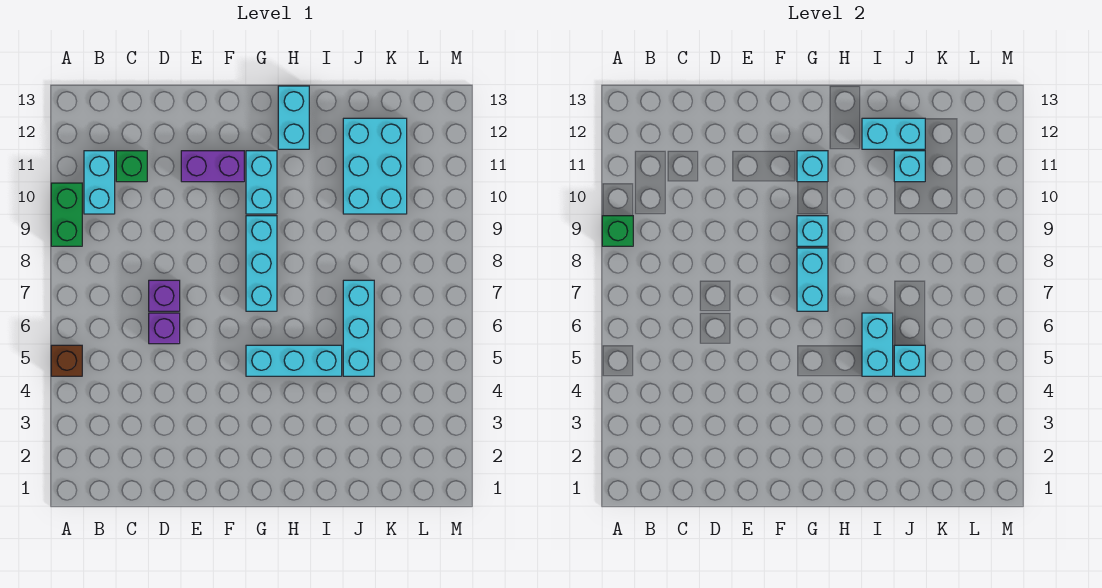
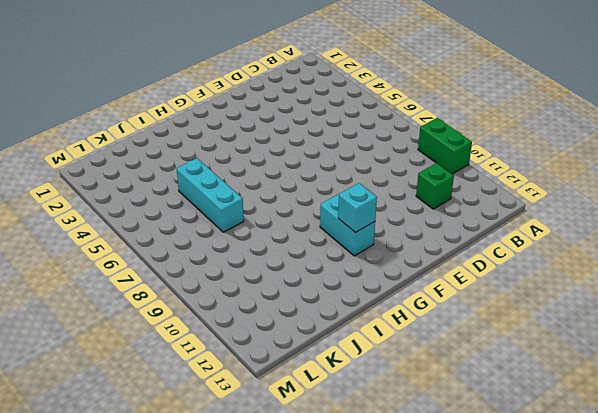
none -> brown brick A5 level 1
none -> cyan brick B10:B11 level 1
none -> purple brick D6 level 1

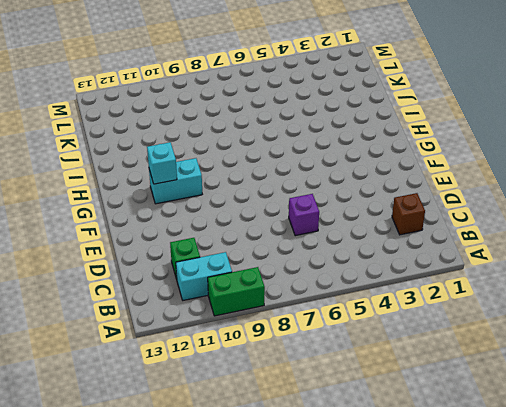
brown brick C2 level 1 -> brown brick A5 level 1
none -> purple brick D7 level 1
none -> purple brick E11:F11 level 1
none -> cyan brick G5:I5 level 1

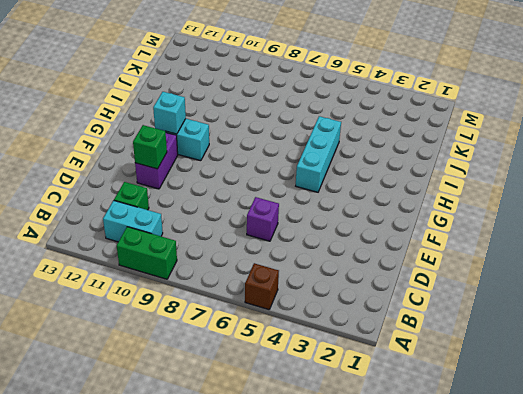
green brick E11 level 2 -> green brick A9 level 2
none -> purple brick D7 level 1
none -> cyan brick G7:G9 level 1
none -> cyan brick H12:H13 level 1

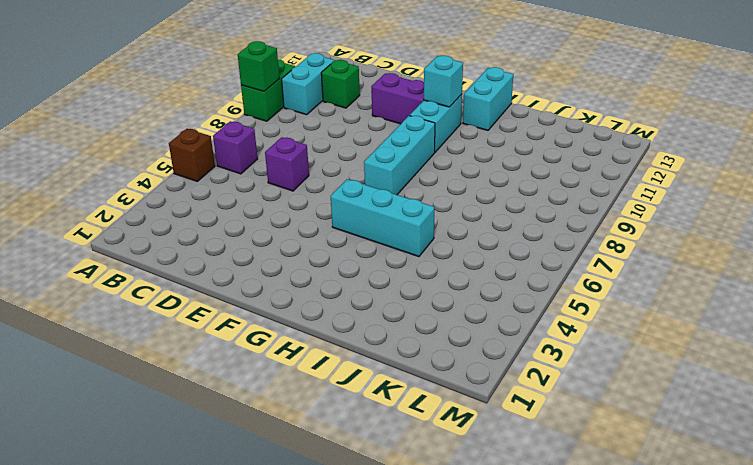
purple brick B6 level 1 -> purple brick D7 level 1
none -> cyan brick J5:J7 level 1
none -> cyan brick J10:K12 level 1
none -> cyan brick G7:G8 level 2

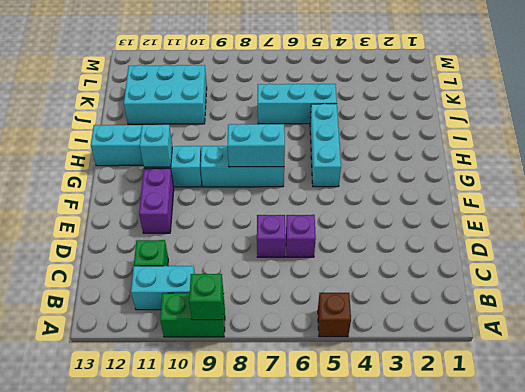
none -> cyan brick G9 level 2
none -> cyan brick I5:I6 level 2
none -> cyan brick I12:J12 level 2

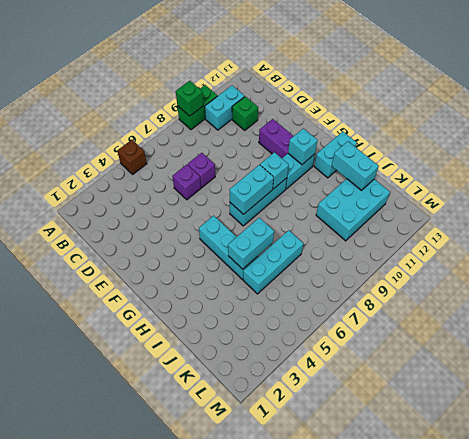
none -> cyan brick J5 level 2
none -> cyan brick J11 level 2

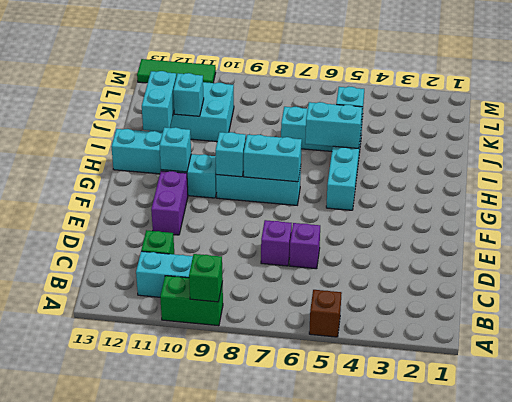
green tile M11:M13 level 1 -> none

